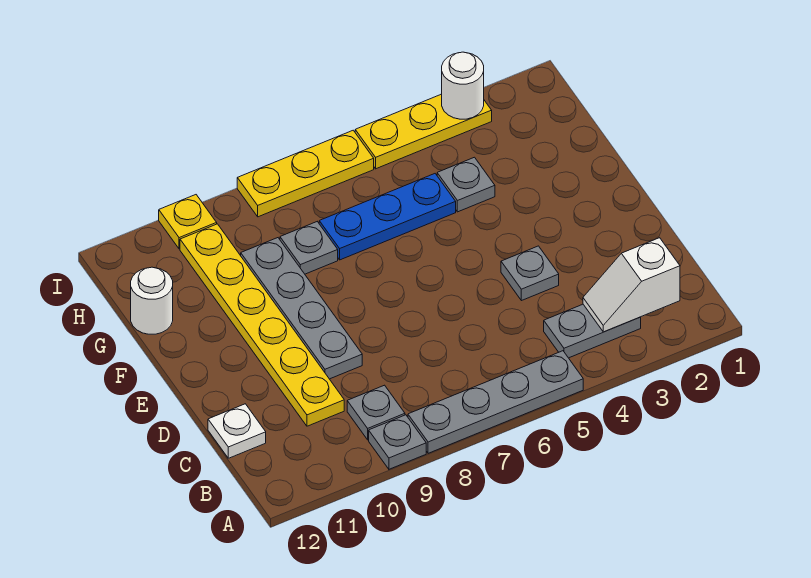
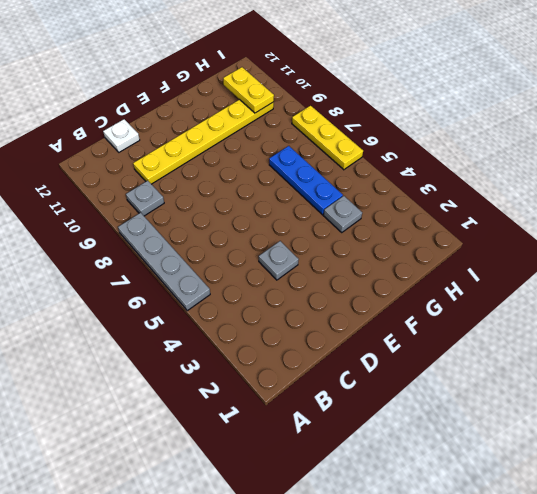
yellow plate H10:H11 level 2 -> none
none -> grey plate A9 level 1
none -> grey plate B3:B4 level 1
none -> grey plate D9:G9 level 1

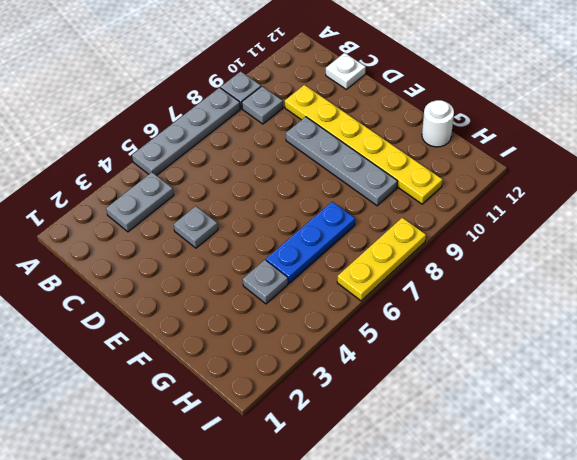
none -> grey plate G8 level 1
none -> yellow plate I3:I5 level 1
none -> yellow plate I10 level 1

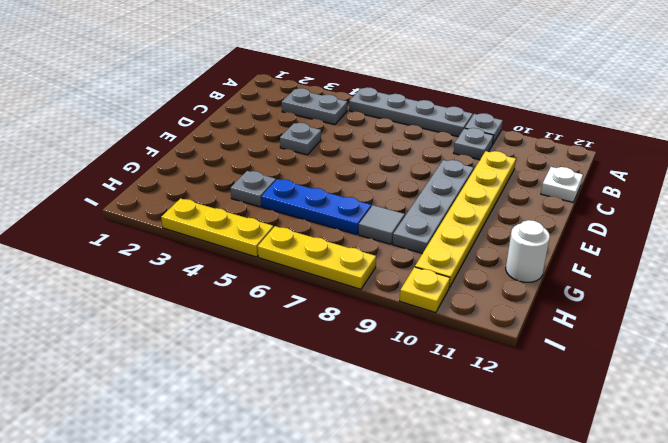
grey tile G8 level 1 -> grey plate G8 level 1
none -> white slope B2:B3 level 2 top 2
none -> white round brick I3 level 2

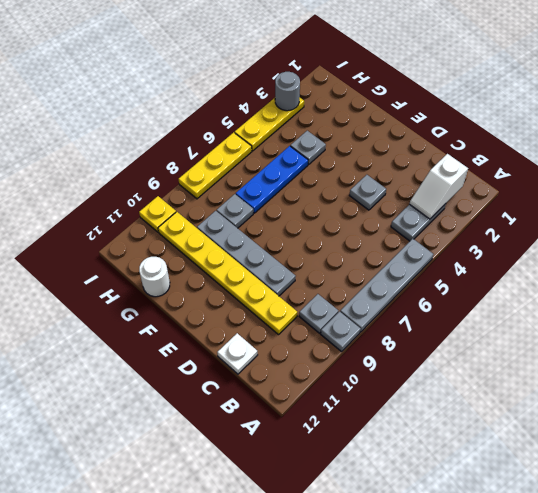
grey round brick I3 level 2 -> white round brick I3 level 2

